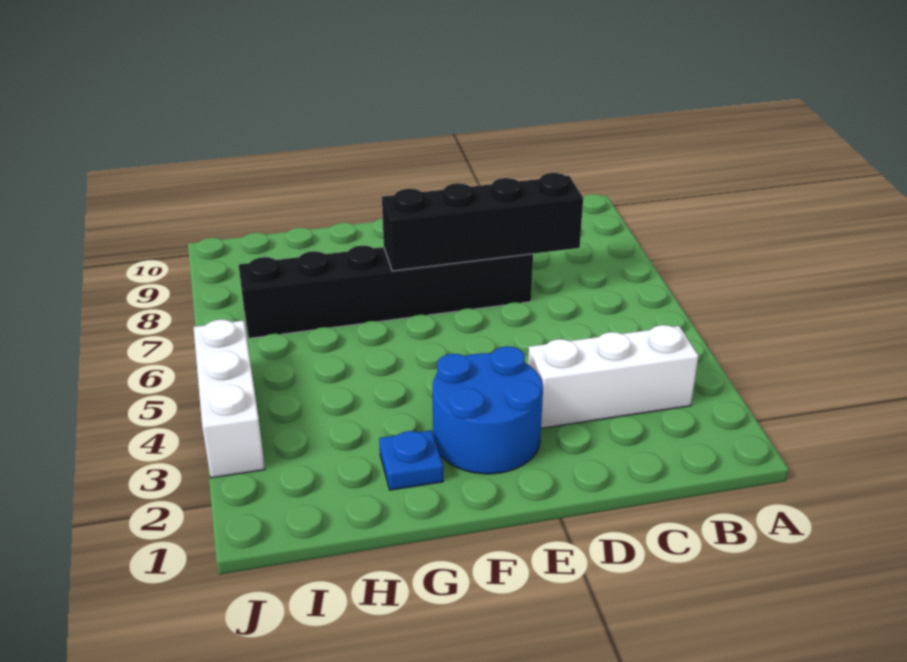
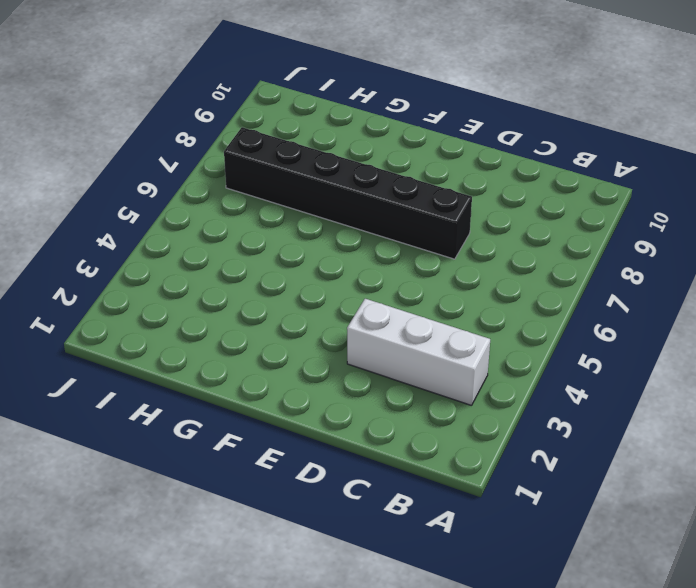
none -> blue round brick E2:F3 level 1
none -> blue plate G2 level 1

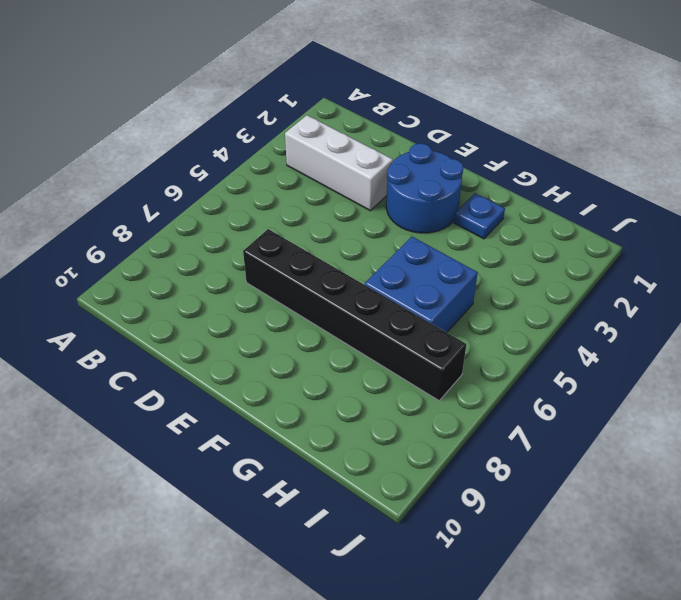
blue brick G5:H6 level 1 -> none
none -> white brick J3:J5 level 1
none -> black brick C7:F7 level 2

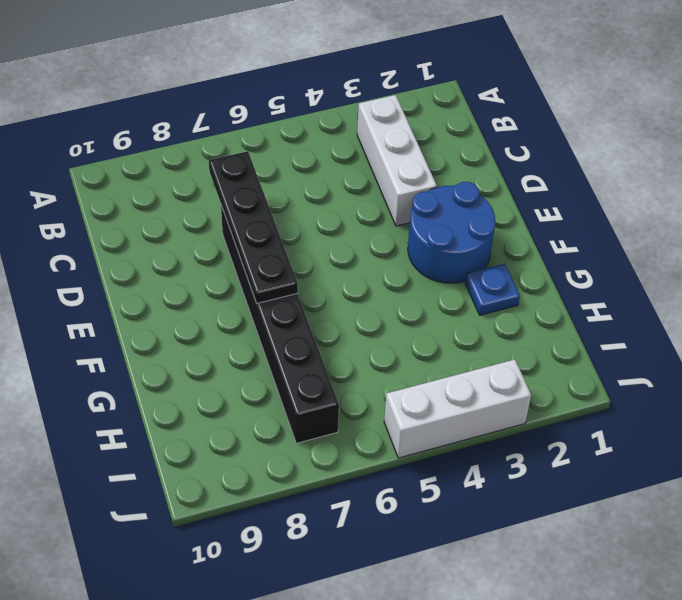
black plate C7:F7 level 2 -> black brick C7:F7 level 2

